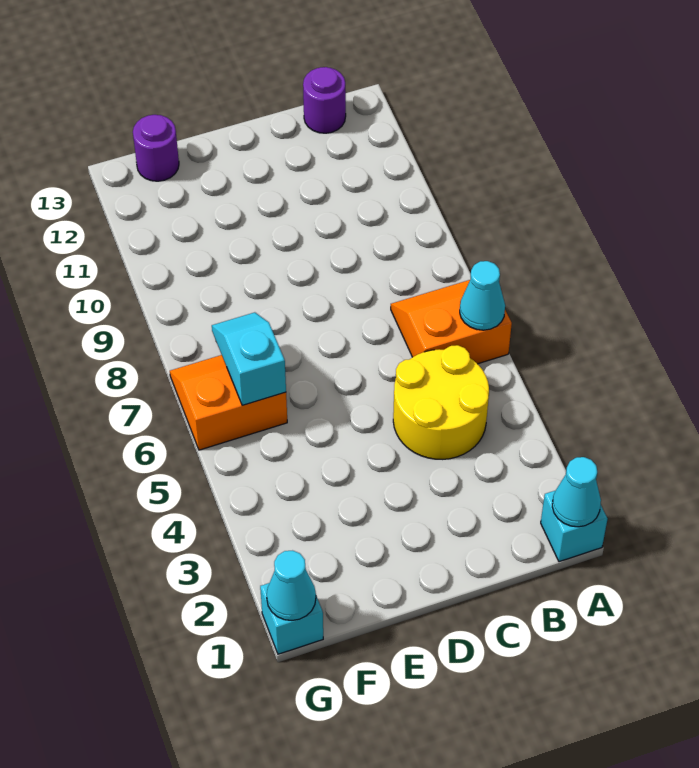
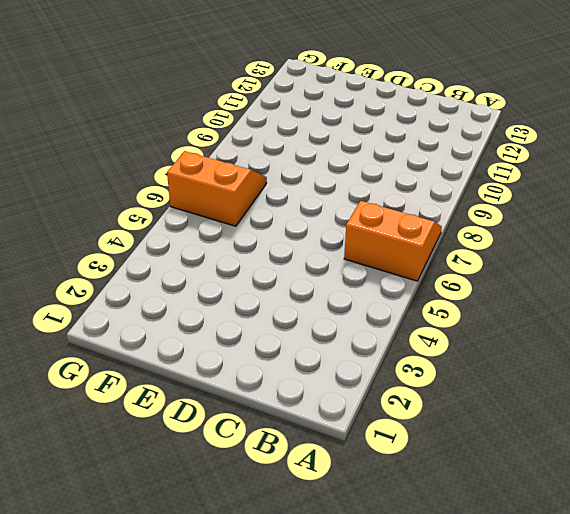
none -> cyan brick A1 level 1
none -> yellow round brick B4:C5 level 1

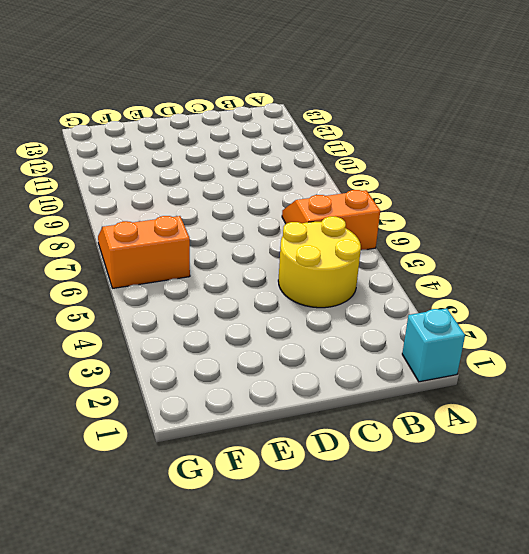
none -> purple round brick B13 level 1
none -> purple round brick F13 level 1

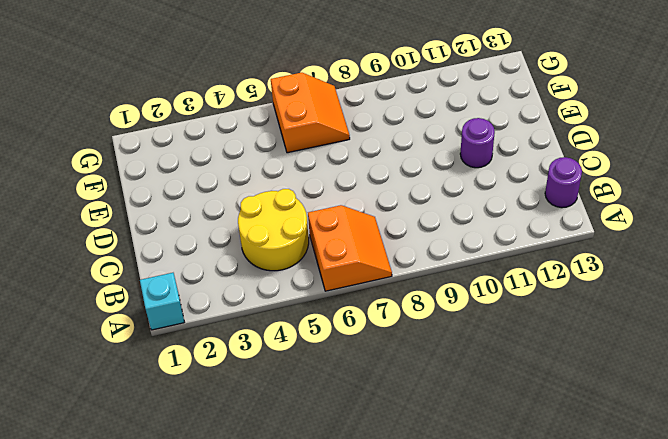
purple round brick D11 level 1 -> purple round brick F13 level 1
none -> cyan brick G1 level 1
none -> cyan cone A1 level 2

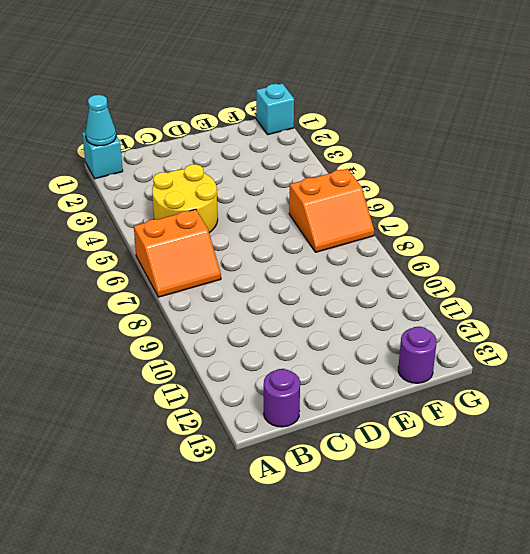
none -> cyan cone A6 level 2
none -> cyan slope F6:F7 level 2 top 6

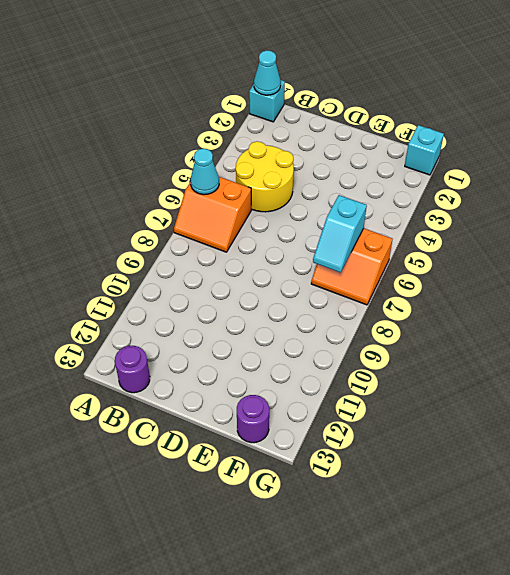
none -> cyan cone G1 level 2

